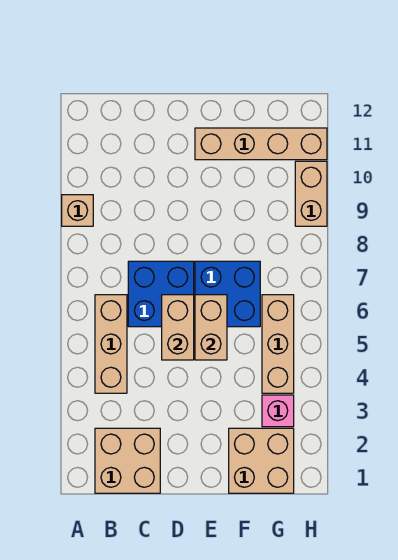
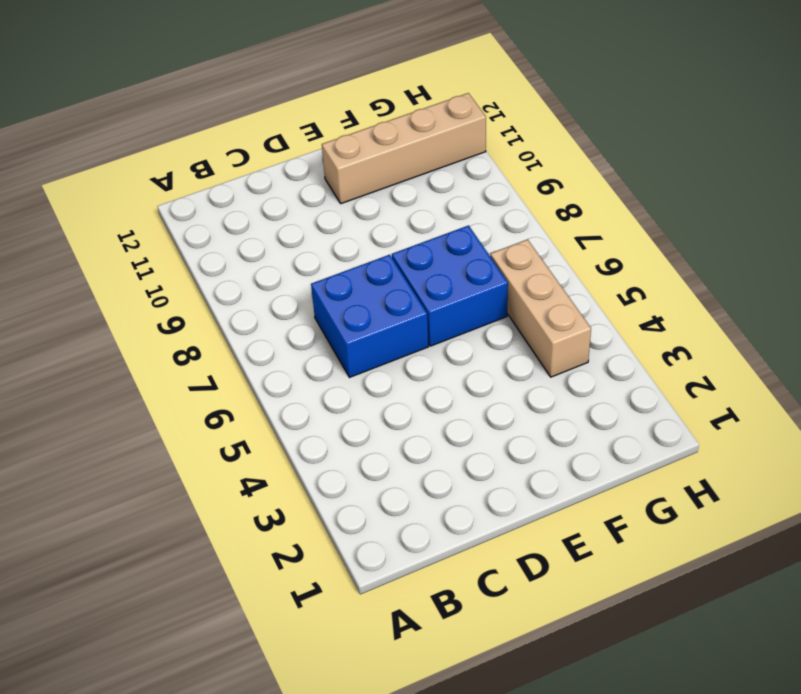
none -> tan brick A9 level 1
none -> tan brick B1:C2 level 1
none -> tan brick B4:B6 level 1

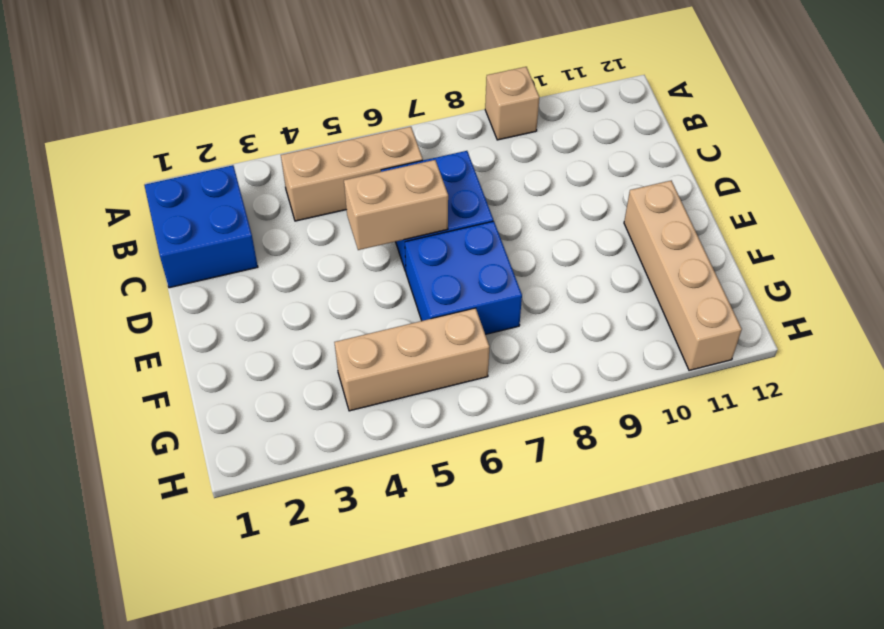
blue brick B1:C2 level 1 -> tan brick B1:C2 level 1
none -> tan brick F1:G2 level 1
none -> pink brick G3 level 1
none -> tan brick H9:H10 level 1

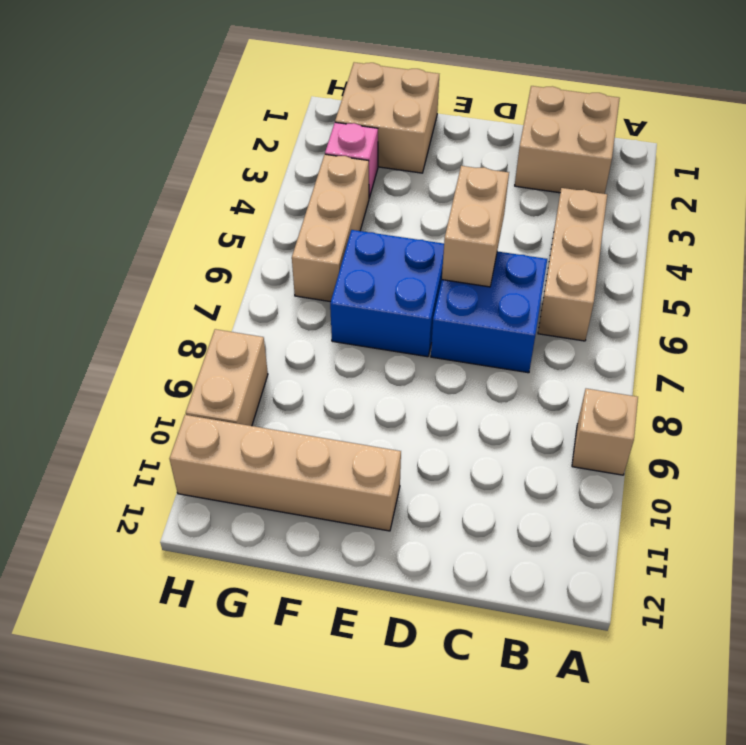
none -> tan brick E5:E6 level 2

